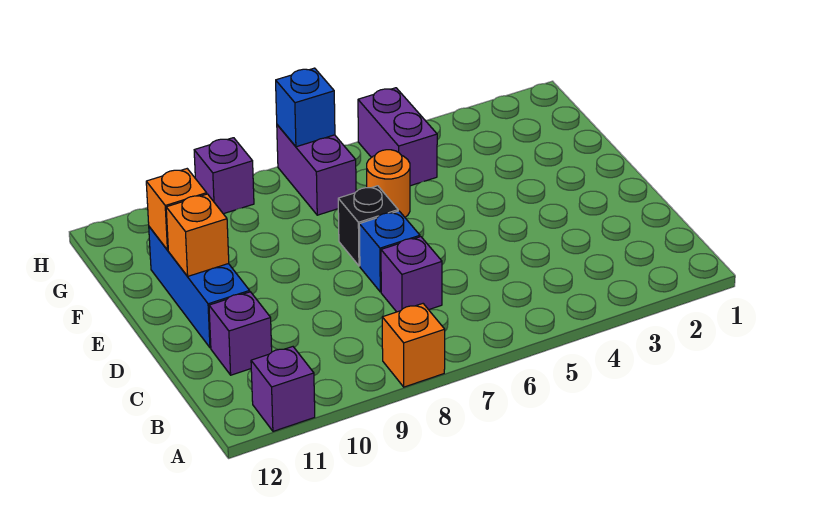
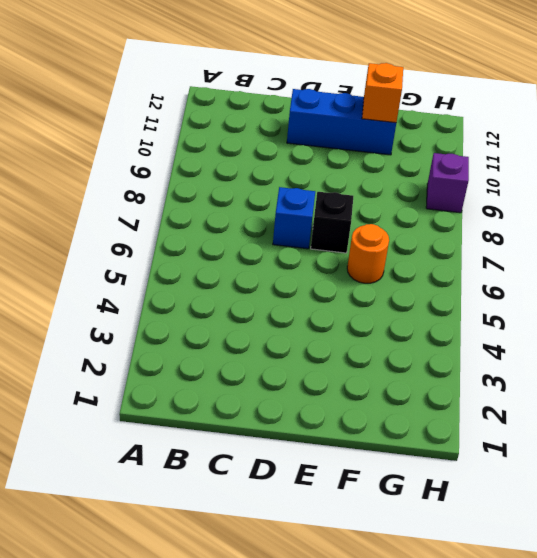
none -> orange brick A8 level 1
none -> purple brick A11 level 1
none -> purple brick C7 level 1

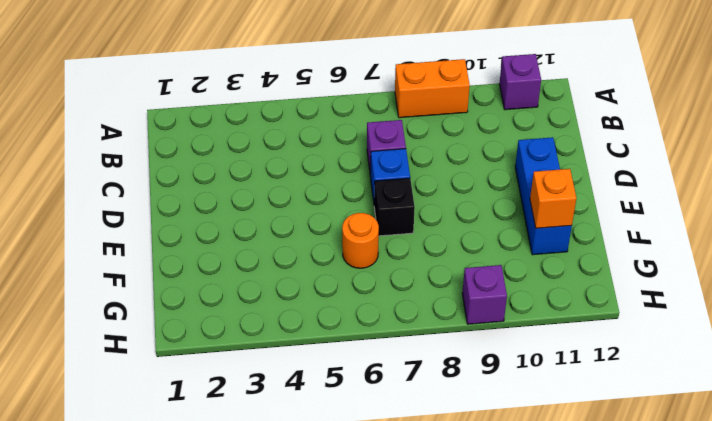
orange brick A8:A9 level 1 -> orange brick A8 level 1
none -> purple brick C11 level 1
none -> purple brick G5:H5 level 1
none -> purple brick G7:H7 level 1

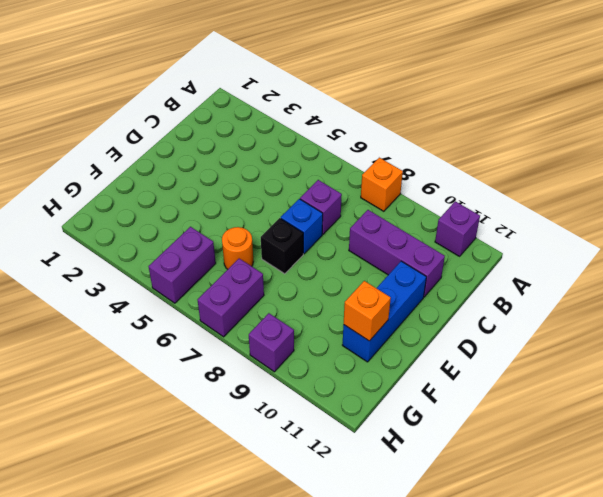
purple brick C9:C11 level 1 -> purple brick C11 level 1
none -> orange brick E11 level 2
none -> blue brick H7 level 2

